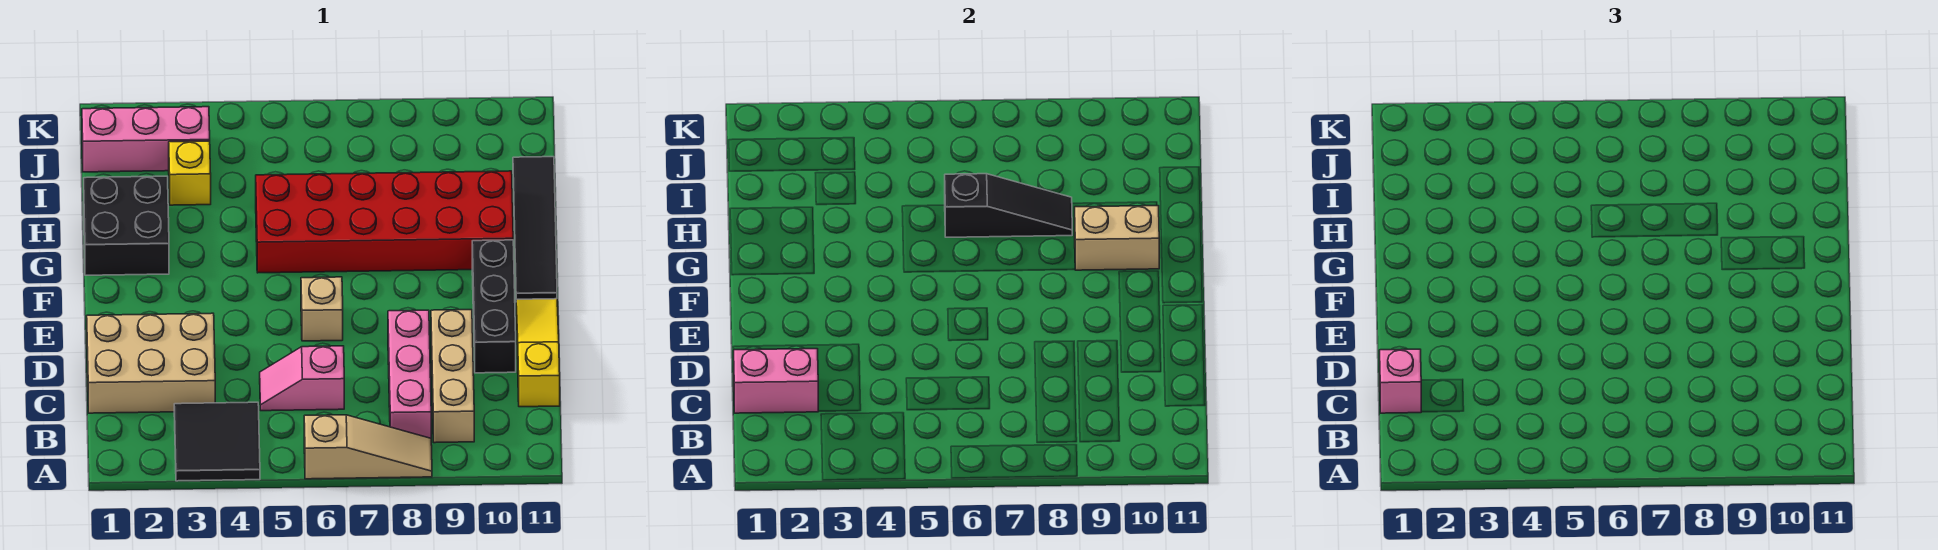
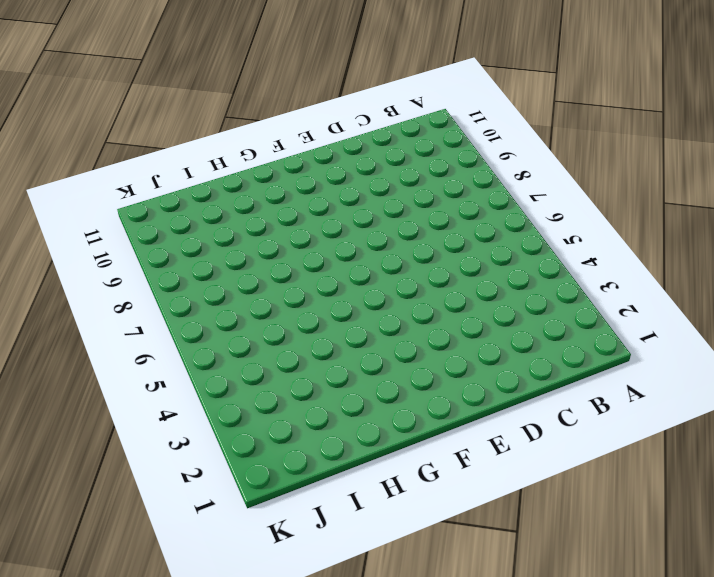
none -> black tile A3:B4 level 1
none -> tan slope A6:A8 level 1 top 6
none -> pink brick B8:D8 level 1

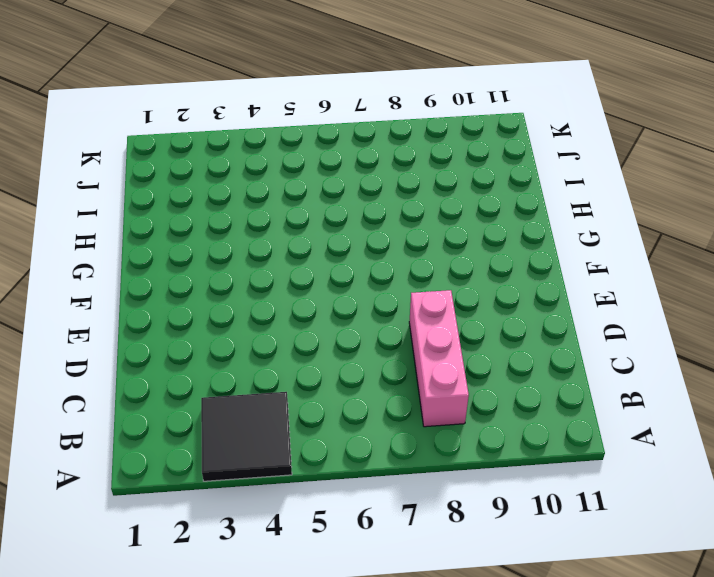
none -> tan slope A6:A8 level 1 top 6
none -> tan brick B9:D9 level 1
none -> tan brick C1:D3 level 1

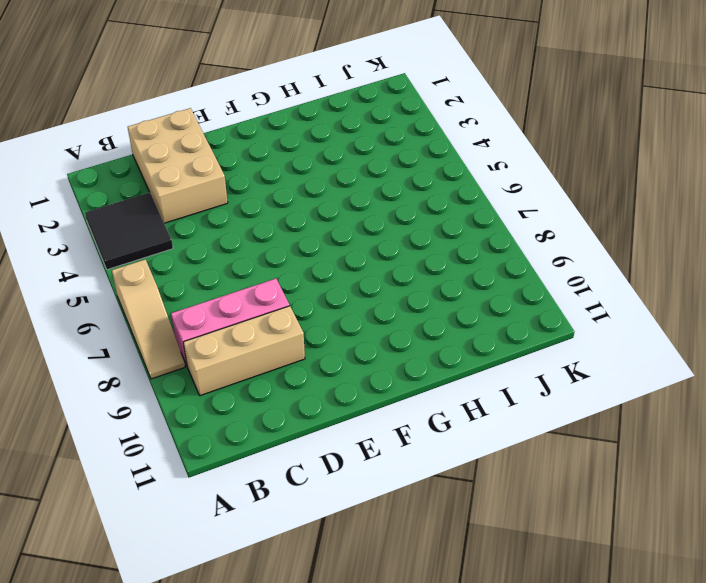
none -> pink slope C5:C6 level 1 top 6
none -> yellow slope C11:E11 level 1 top C
none -> black brick D10:F10 level 1

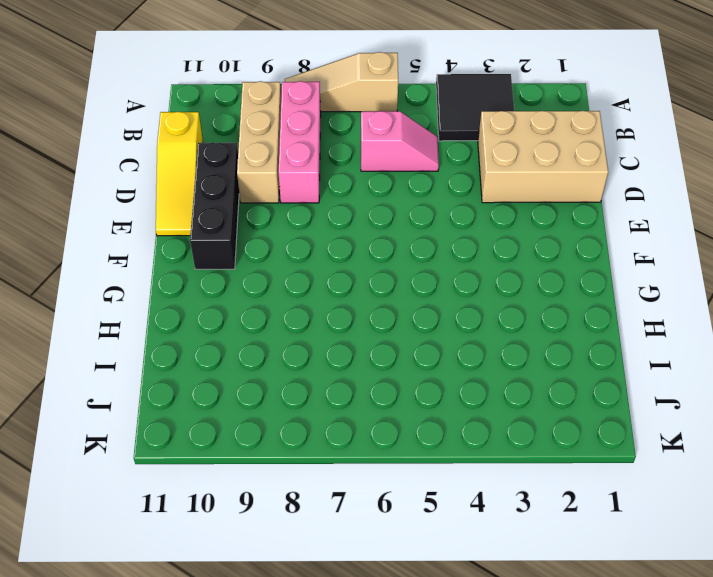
none -> tan brick E6 level 1
none -> black tile F11:I11 level 1
none -> black brick G1:H2 level 1

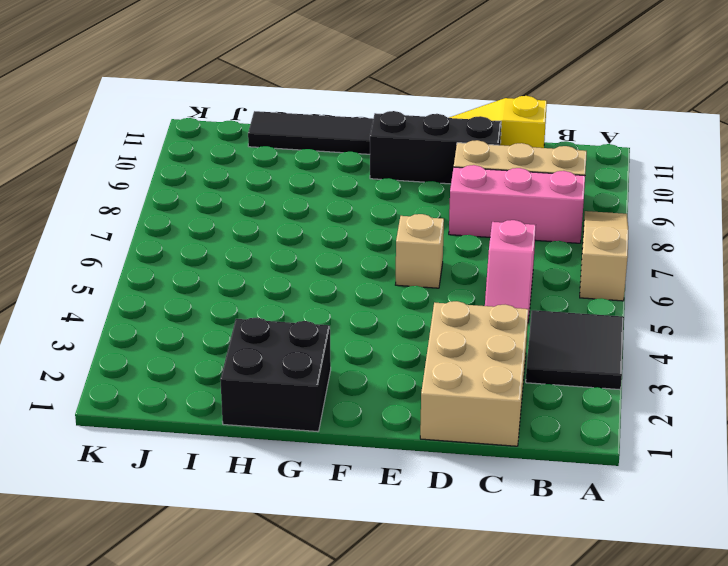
none -> red brick G5:H10 level 1
none -> yellow brick I3 level 1
none -> pink brick J1:J3 level 1

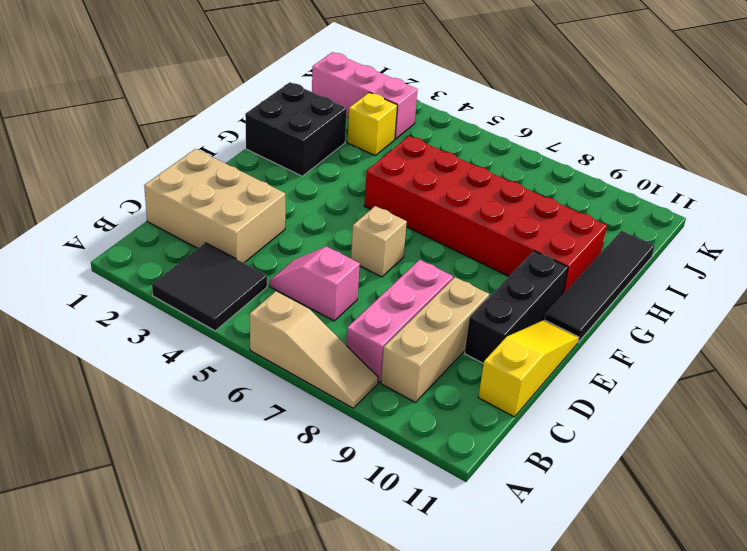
none -> pink brick C1:C2 level 2
none -> tan brick G9:G10 level 2
none -> black slope H6:H8 level 2 top 6

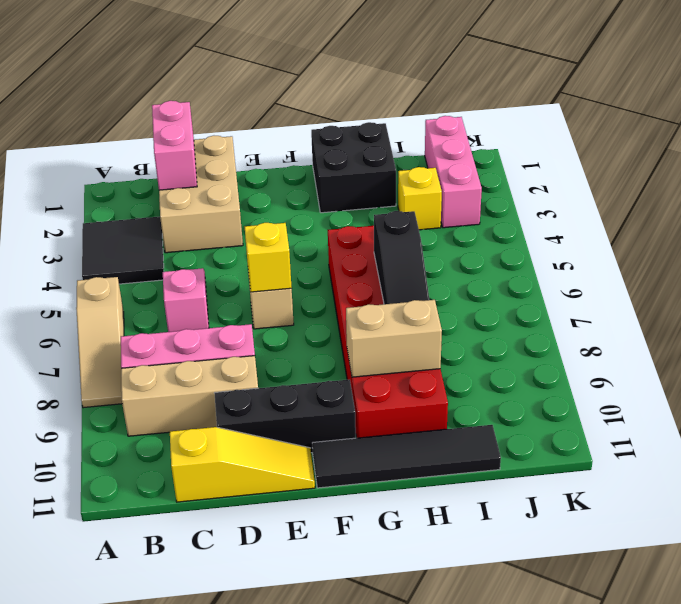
yellow brick E6 level 2 -> none
tan brick G9:H9 level 2 -> tan brick G9:G10 level 2
none -> pink brick C1 level 3

